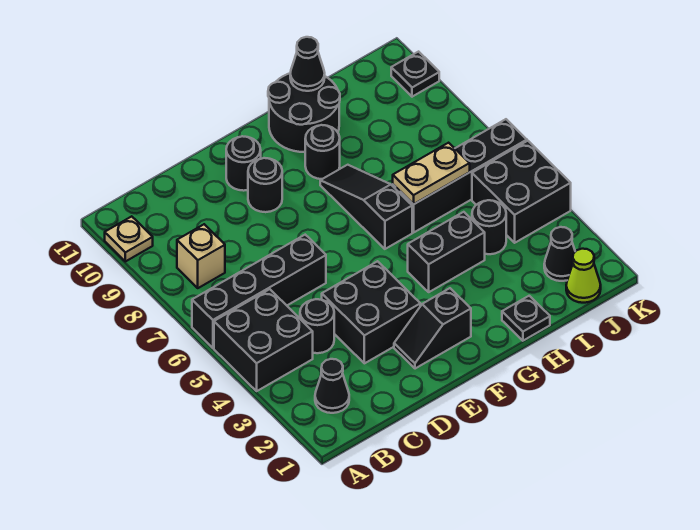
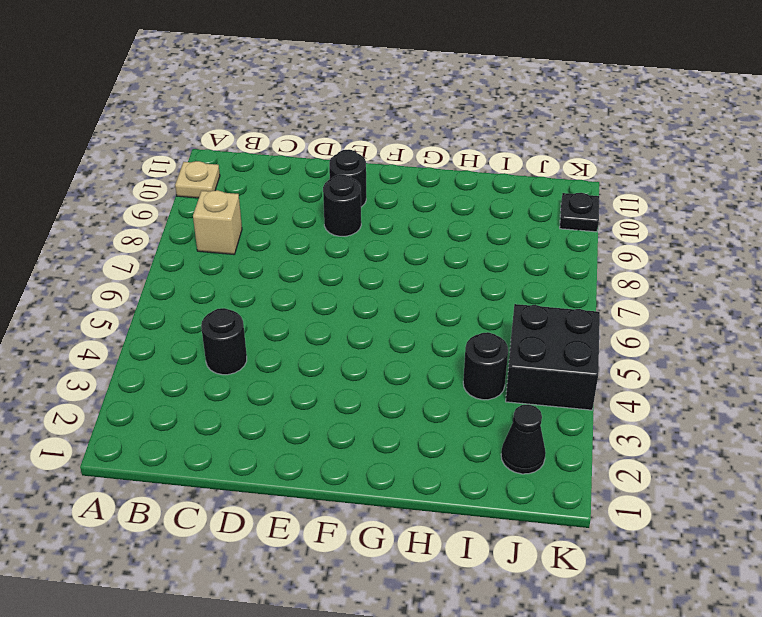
none -> black brick A4:B5 level 1
none -> black brick A6:D6 level 1
none -> black cone B2 level 1

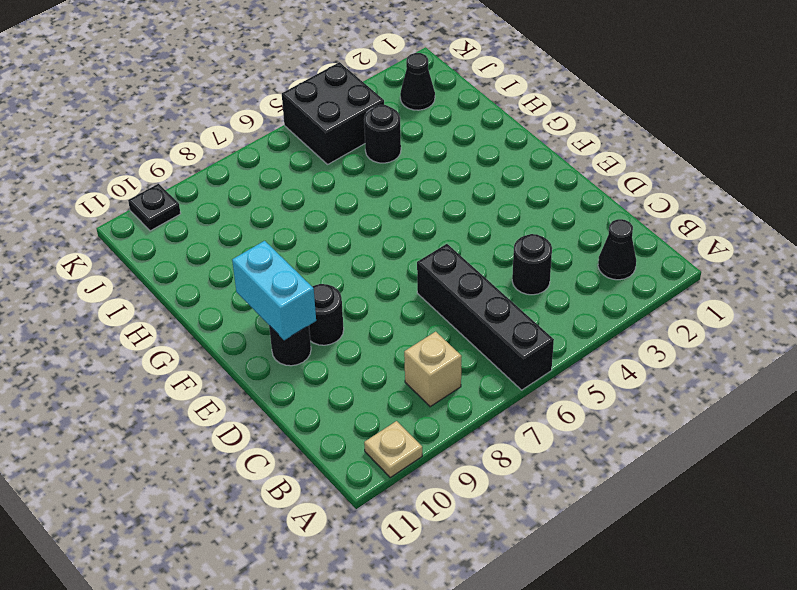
cyan brick E10:F10 level 2 -> none
none -> black brick A4:B5 level 1
none -> black brick D3:E4 level 1
none -> black slope E2:F2 level 1 top F

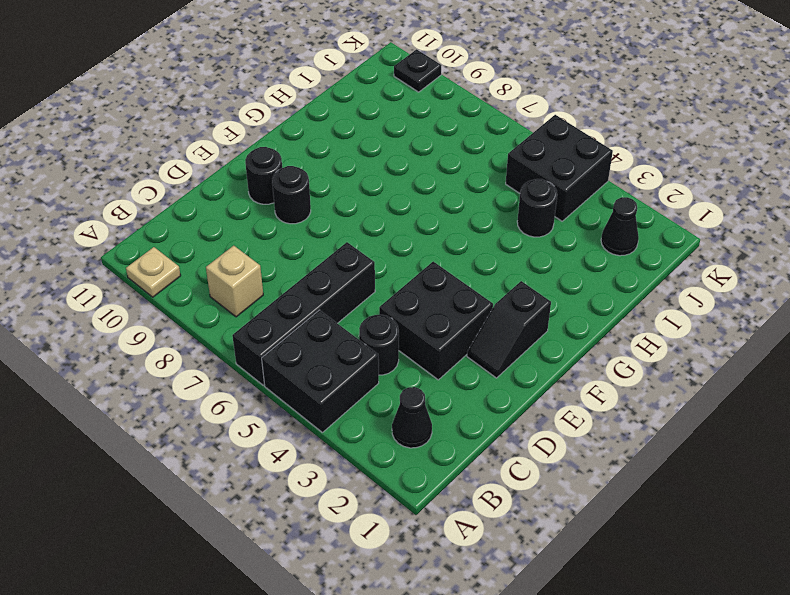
none -> black brick G4:H4 level 1
none -> black slope G6:G8 level 1 top 6
none -> black round brick G9 level 1

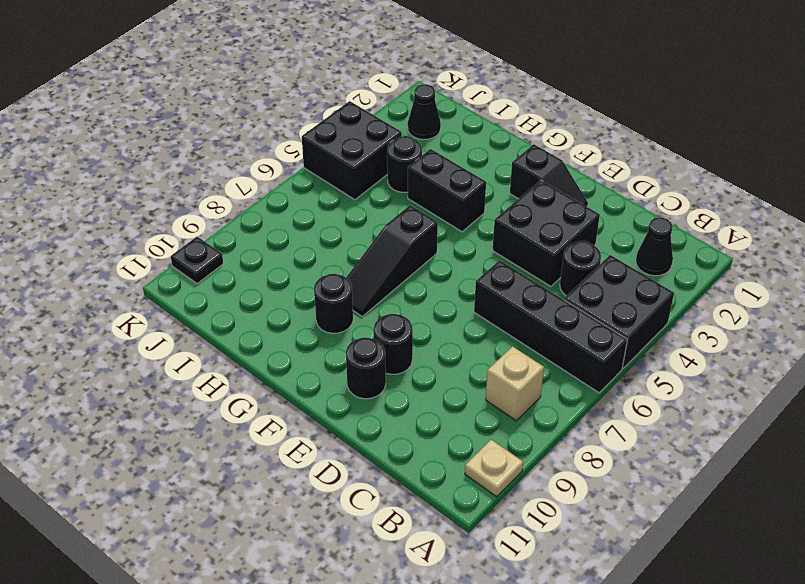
none -> black round brick G10:H11 level 1
none -> black plate H1 level 1
none -> black brick H6:K6 level 1

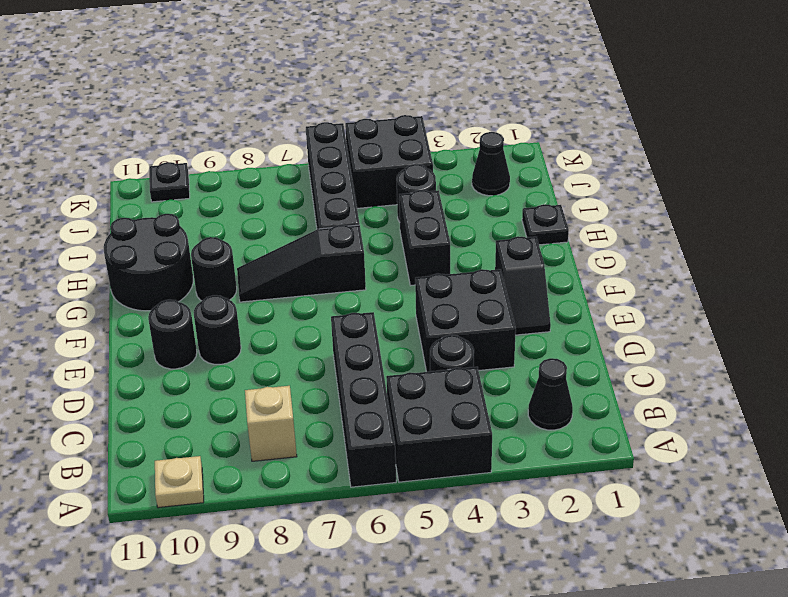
none -> lime cone J1 level 1
none -> tan plate H6:I6 level 2
none -> black cone H11 level 2

